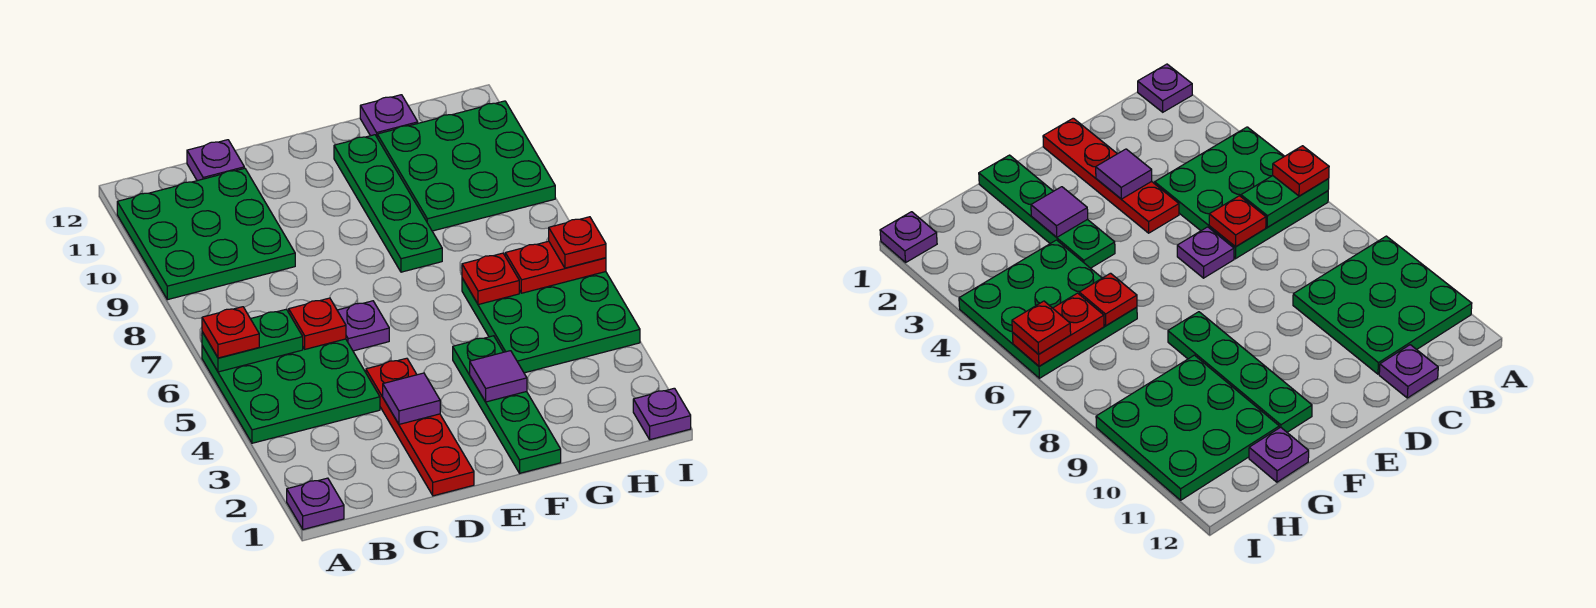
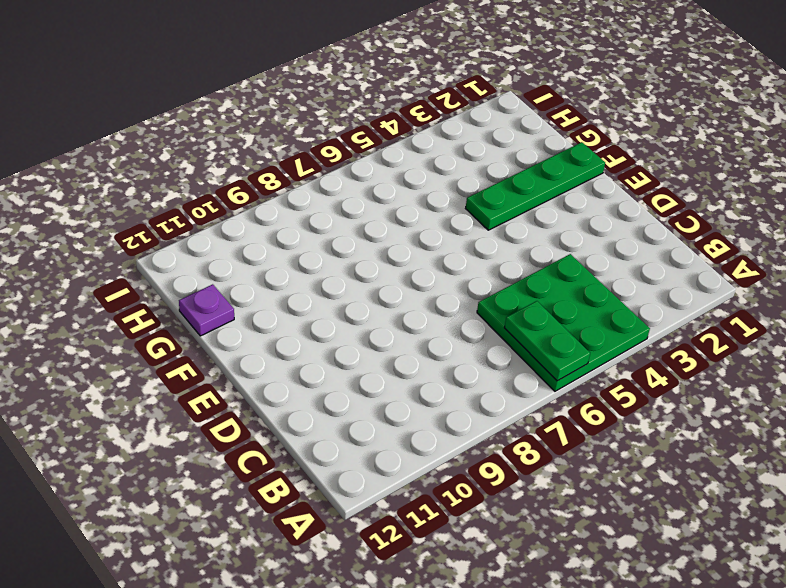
none -> purple plate A1 level 1
none -> green plate A9:C11 level 1
none -> purple plate C12 level 1

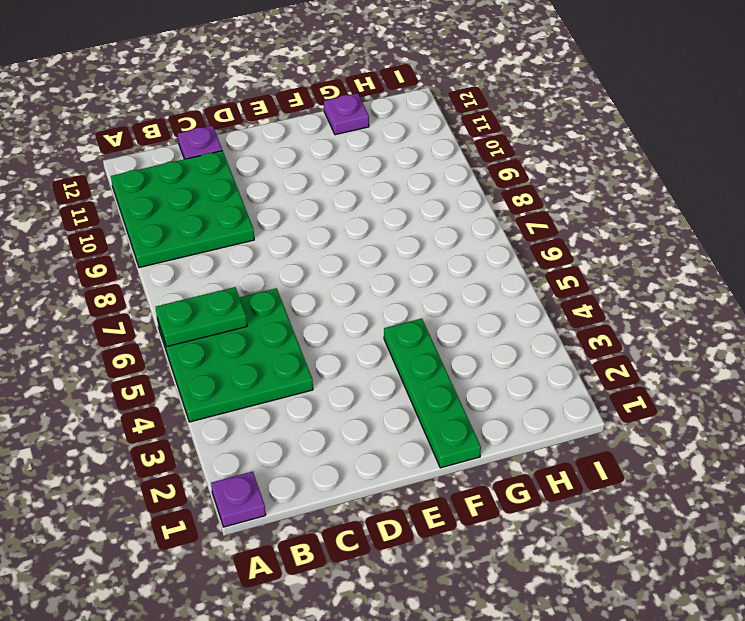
none -> red plate D1:D4 level 1
none -> purple plate D6 level 1
none -> green plate F8:F11 level 1

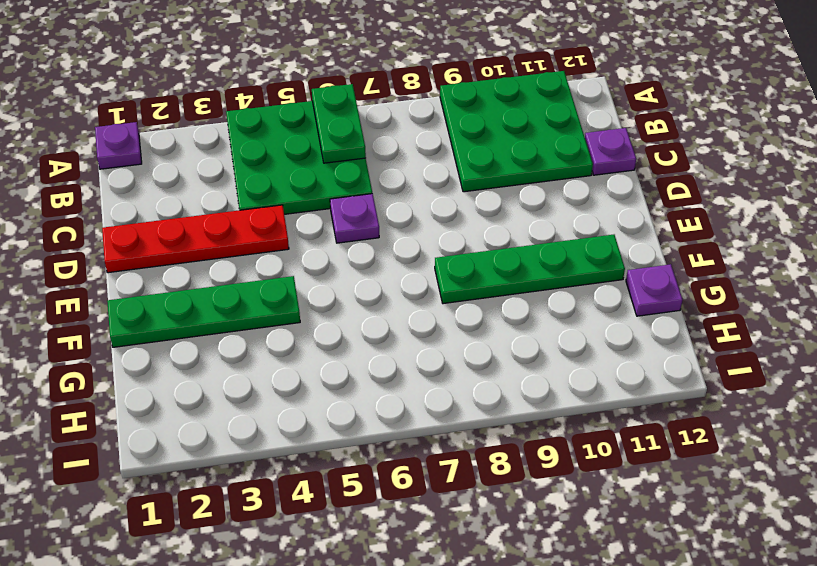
none -> green plate G4:I6 level 1
none -> green plate G9:I11 level 1
none -> purple plate I1 level 1

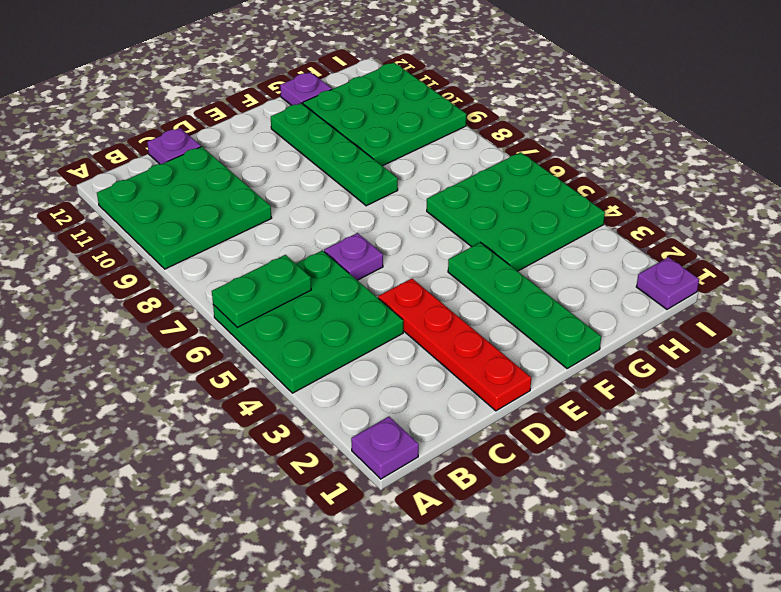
none -> red plate C6 level 2
none -> purple tile D3 level 2
none -> purple tile F3 level 2

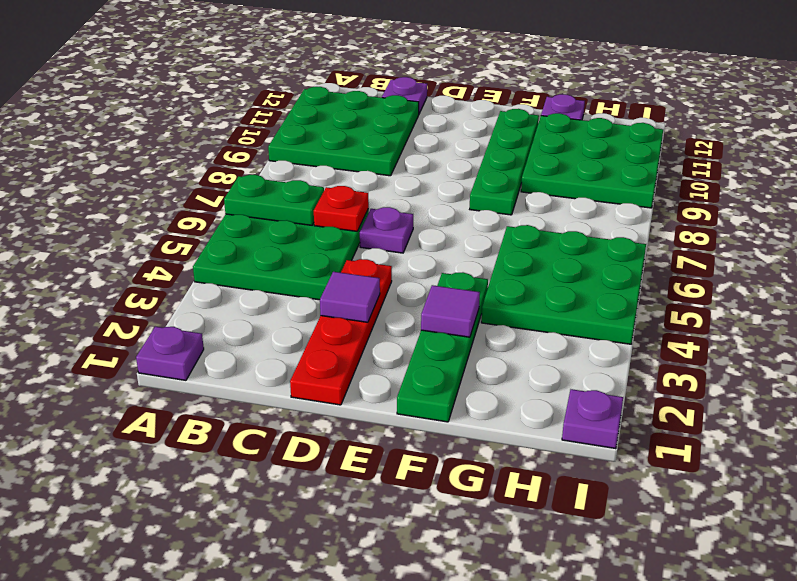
none -> red plate G6 level 2
none -> red plate H6:I6 level 2
none -> red plate A6 level 3

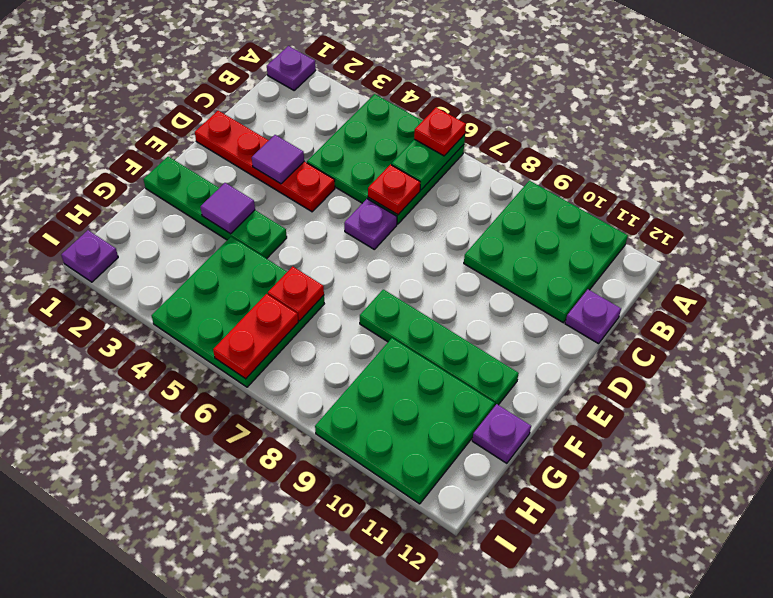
none -> red plate I6 level 3

